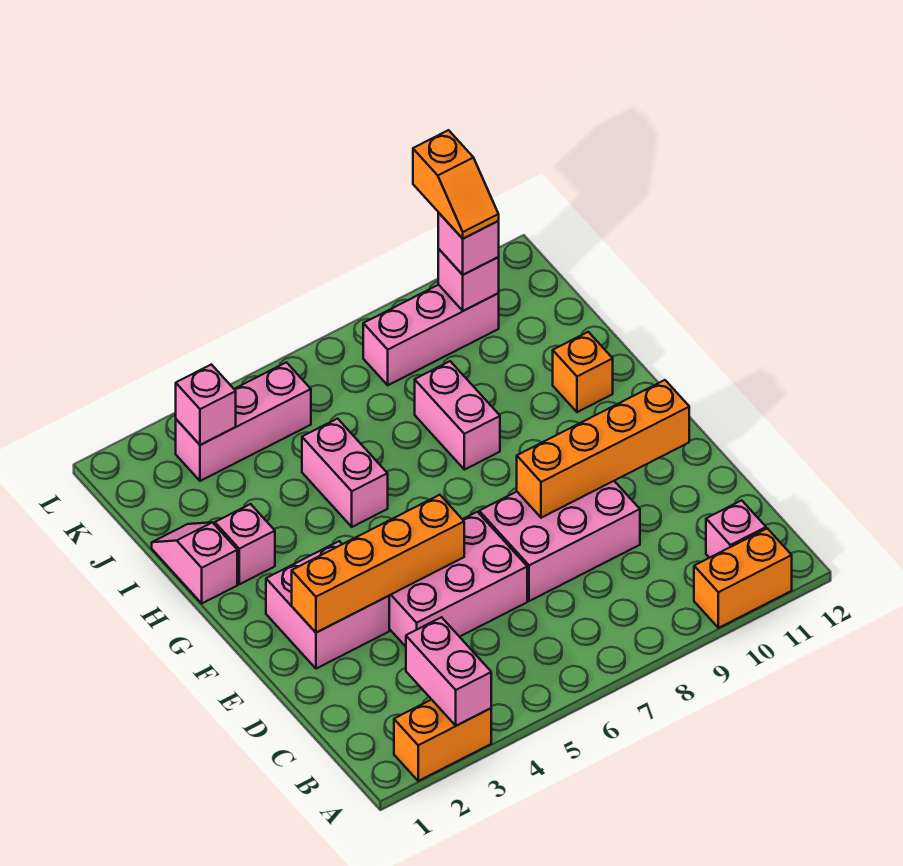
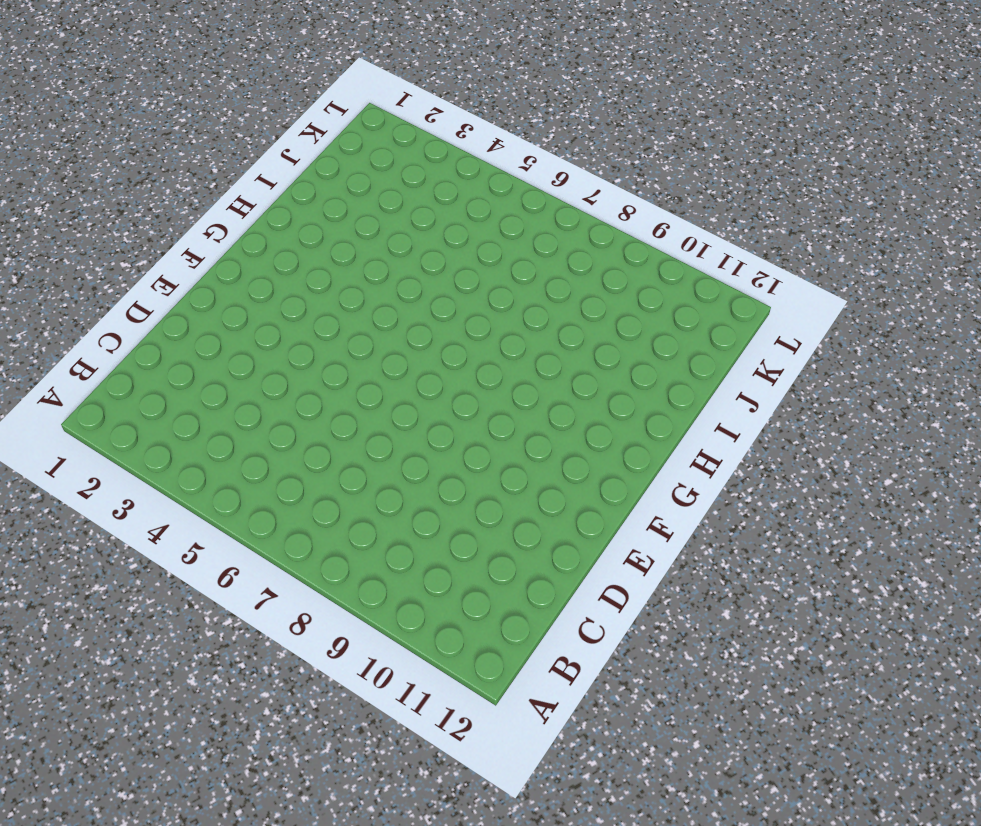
none -> orange brick A2:A3 level 1
none -> orange brick A10:A11 level 1
none -> pink brick B11 level 1

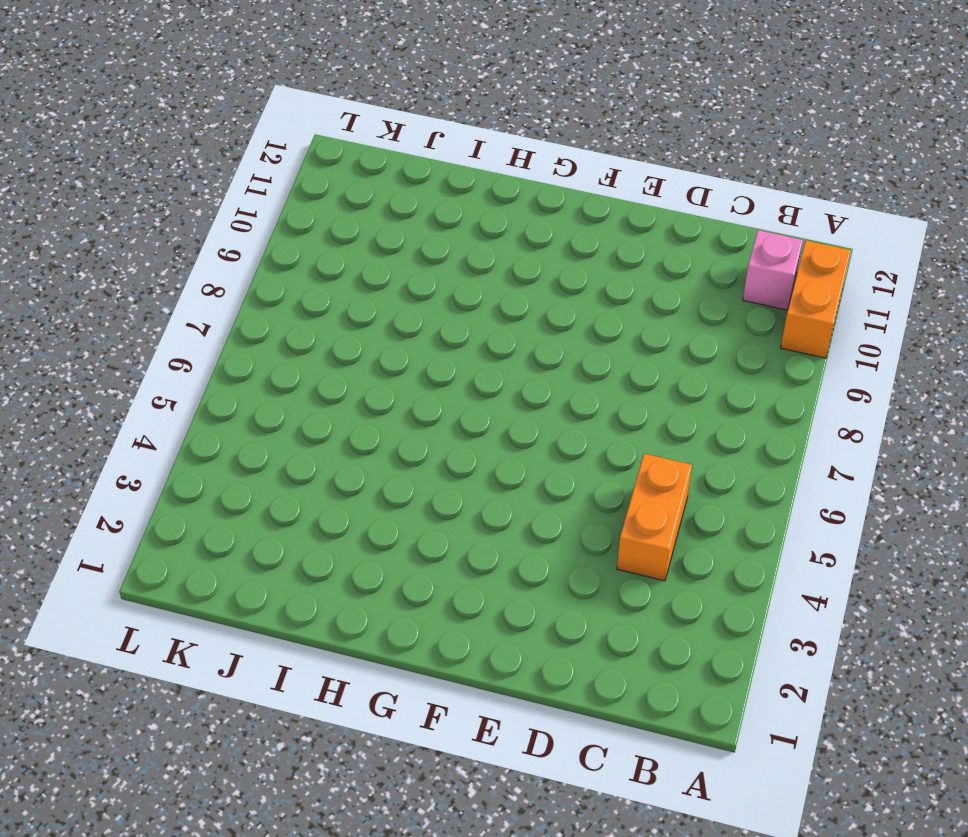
orange brick C4:C5 level 1 -> orange brick A2:A3 level 1
none -> pink brick D4:E6 level 1
none -> pink brick D7:E9 level 1
none -> pink brick E2:F3 level 1

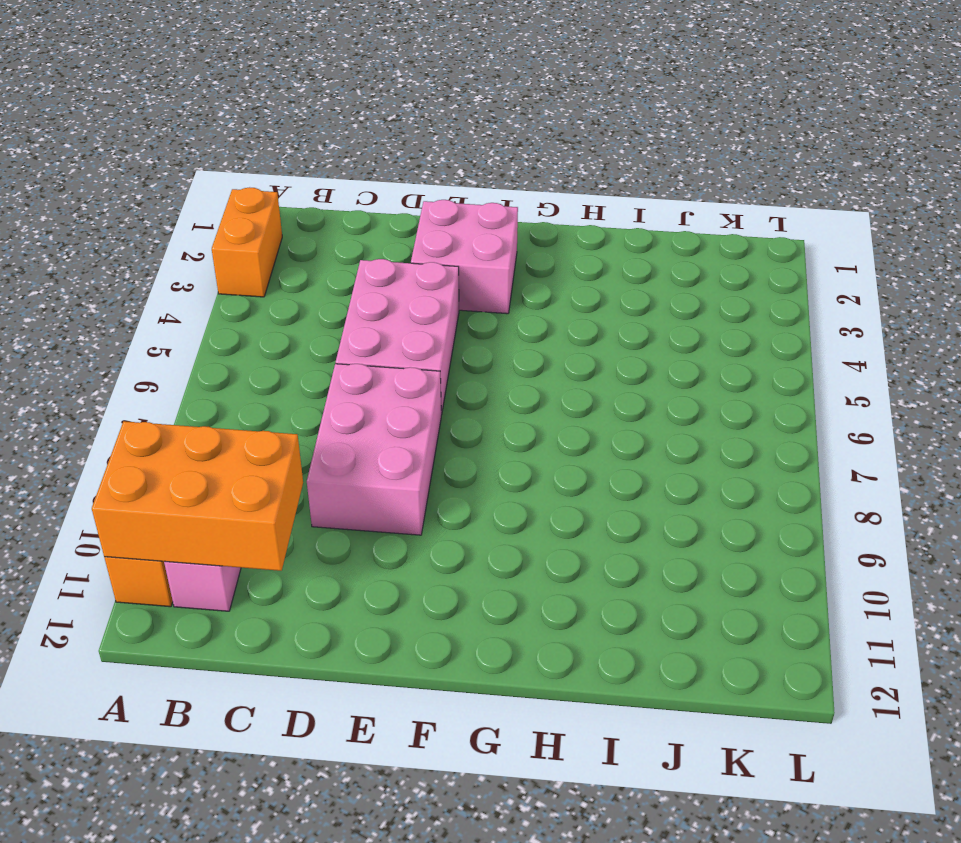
orange brick A10:C11 level 2 -> none
none -> pink slope H1:I1 level 1 top H
none -> pink brick H2 level 1
none -> pink brick H5:I5 level 1

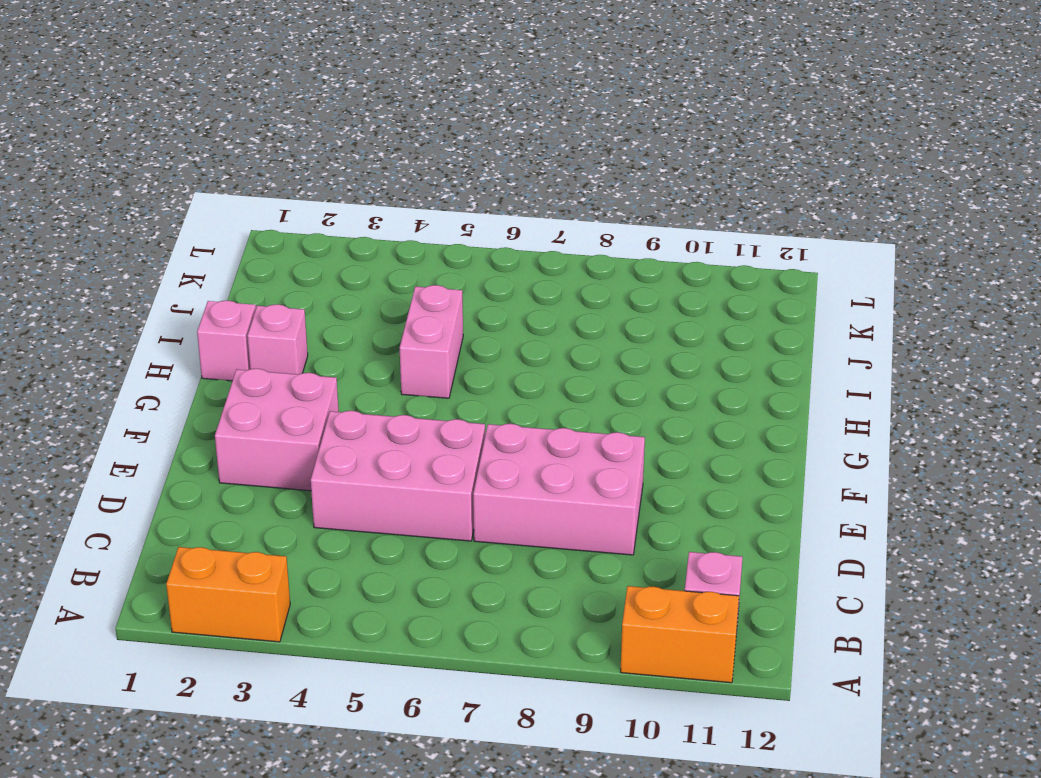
none -> pink brick H8:I8 level 1
none -> orange brick H11 level 1
none -> pink brick K3:K5 level 1

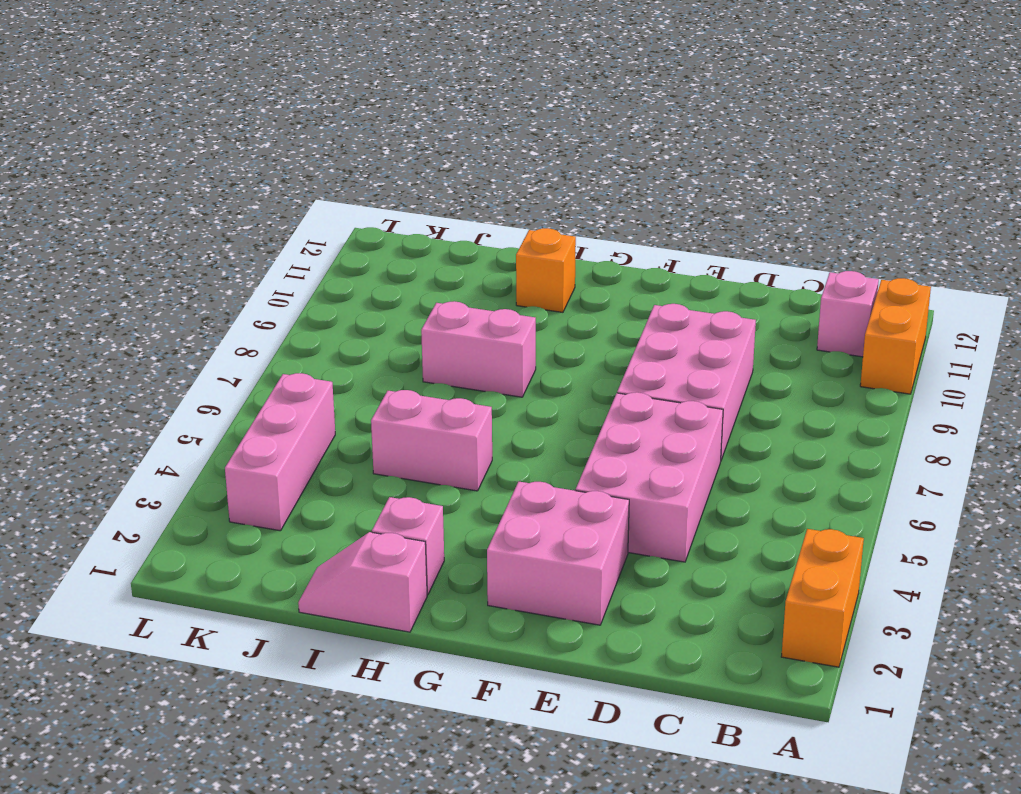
none -> pink brick K8:K10 level 1
none -> pink brick A3:B3 level 2
none -> orange brick E2:E5 level 2

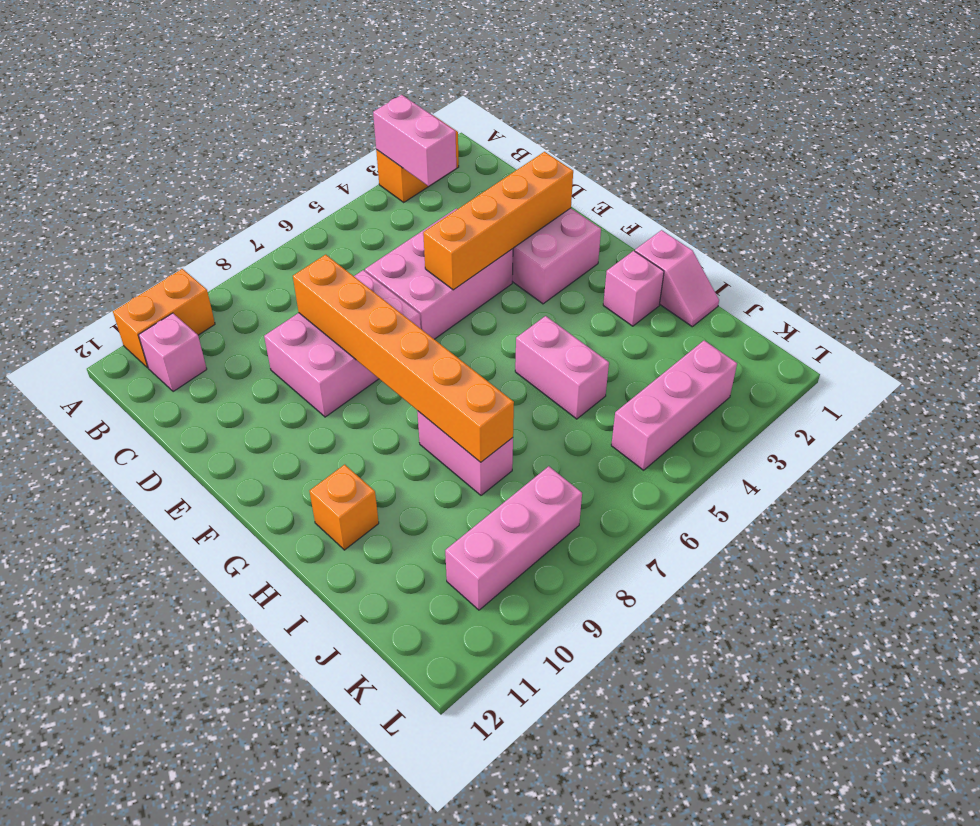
orange brick D8:I8 level 2 -> orange brick E8:E11 level 2
none -> pink brick K3 level 2
none -> pink brick K10 level 2
none -> pink brick K10 level 3

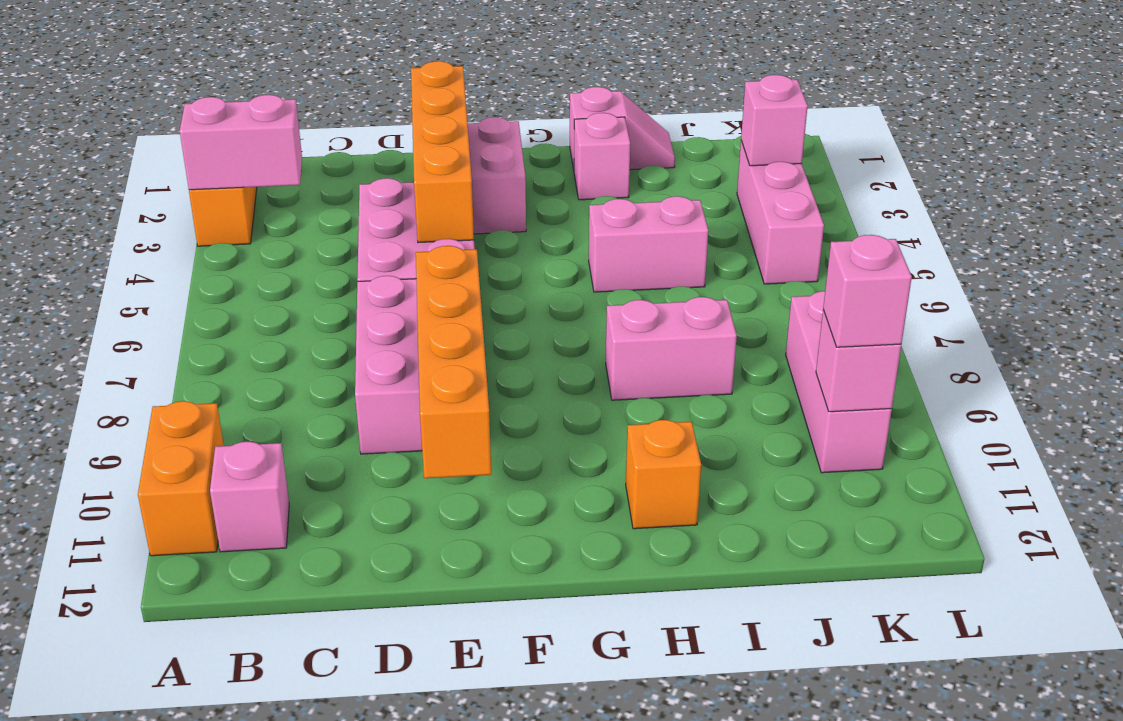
none -> orange slope K10:L10 level 4 top L

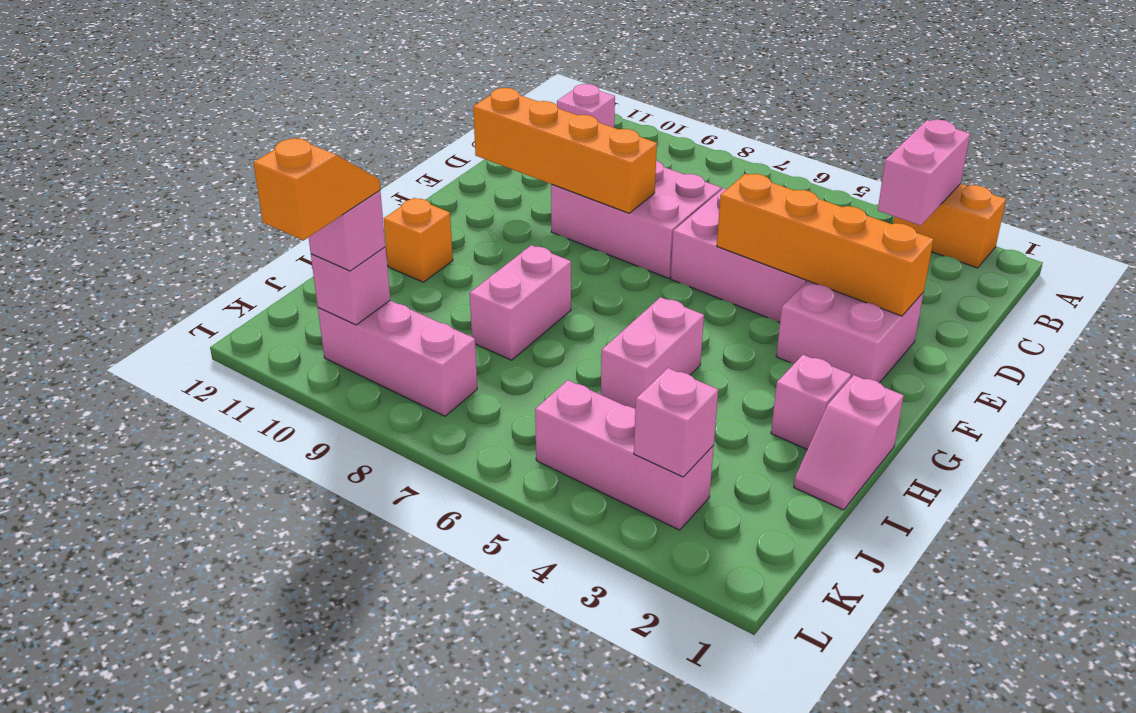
none -> orange brick A10:A11 level 1

